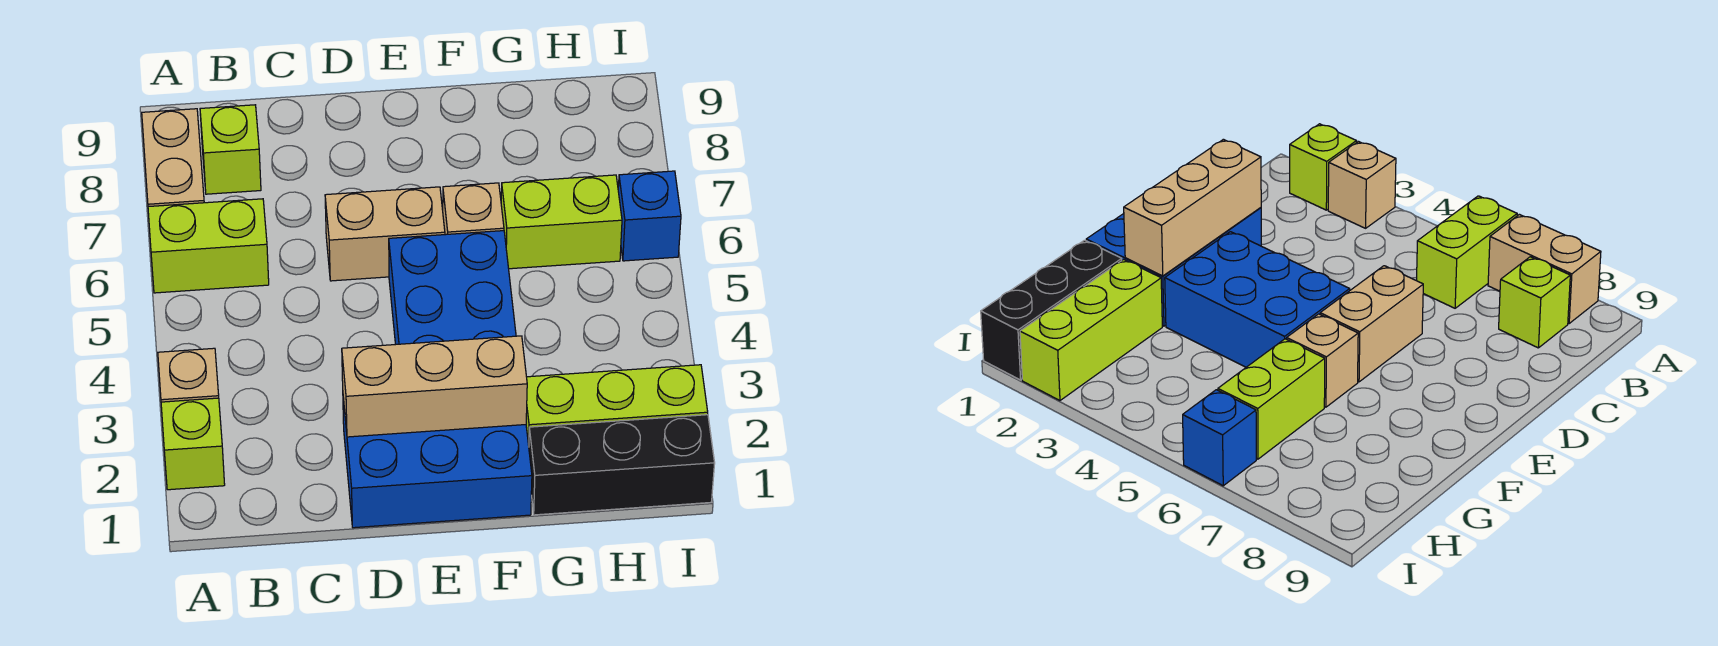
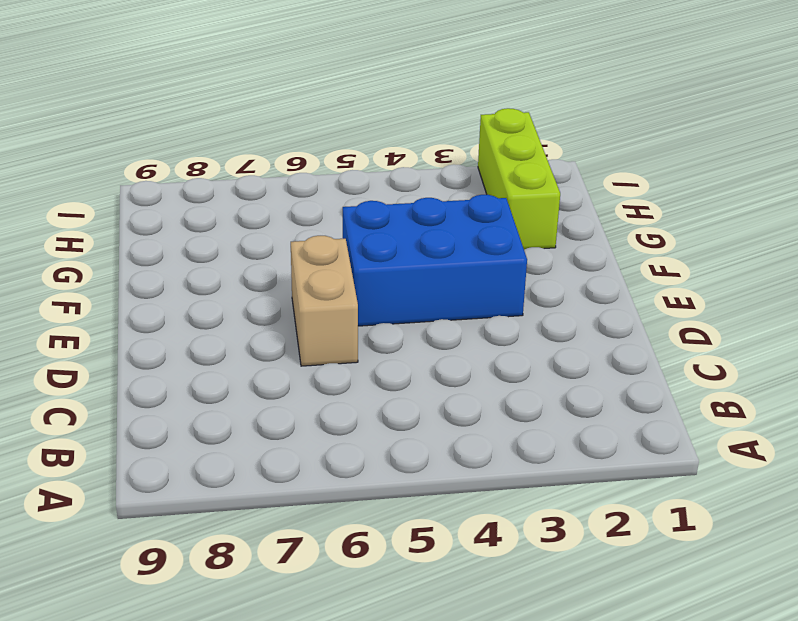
none -> lime brick A2 level 1
none -> tan brick A3 level 1
none -> lime brick A6:B6 level 1

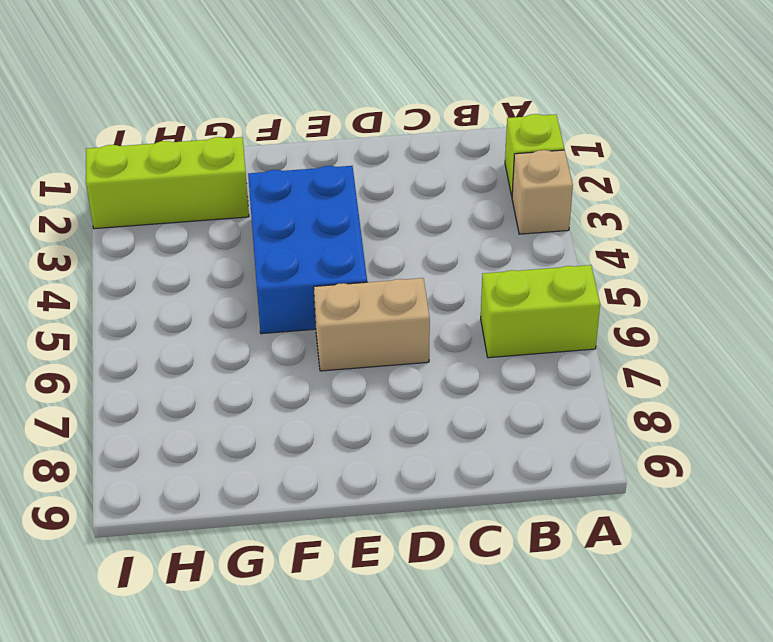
none -> tan brick A7:A8 level 1
none -> lime brick B8 level 1
none -> blue brick D1:F2 level 1

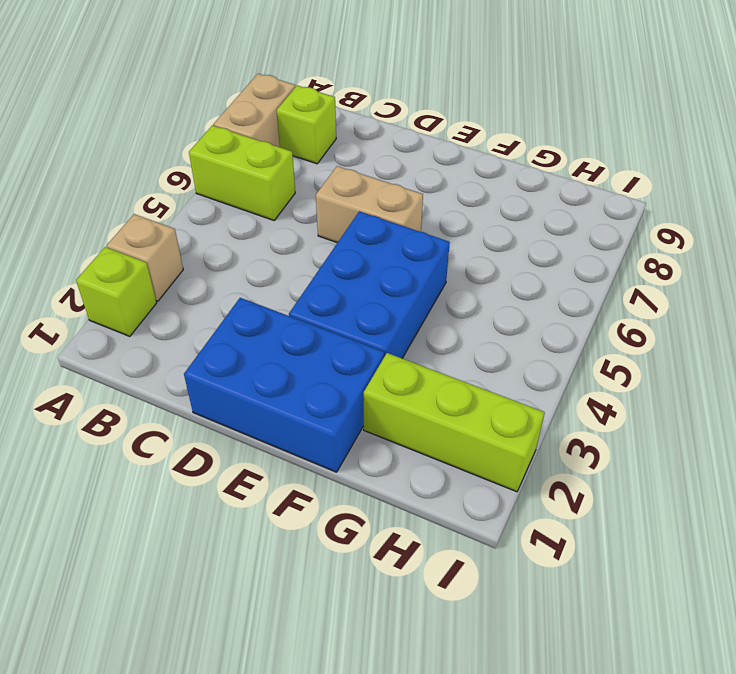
none -> tan brick F6 level 1
none -> black brick G1:I1 level 1
none -> lime brick G6:H6 level 1

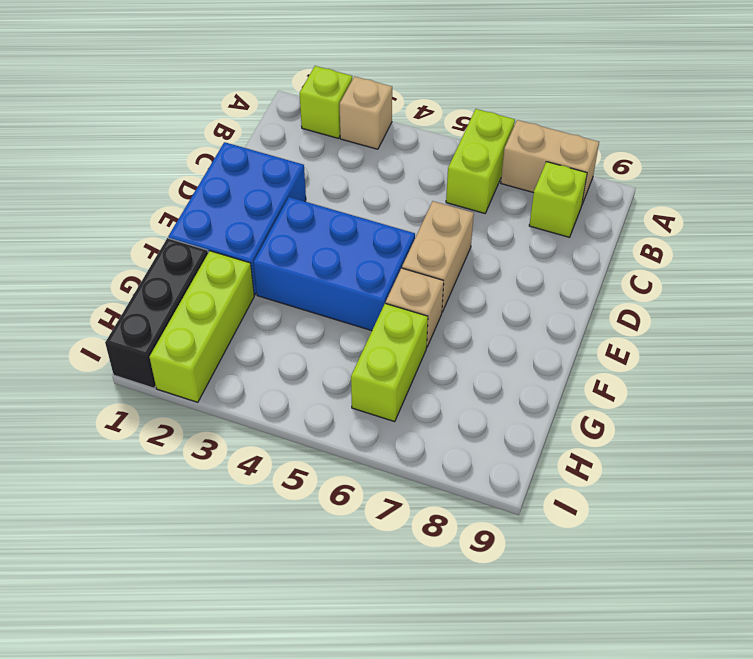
none -> blue brick I6 level 1
none -> tan brick D2:F2 level 2

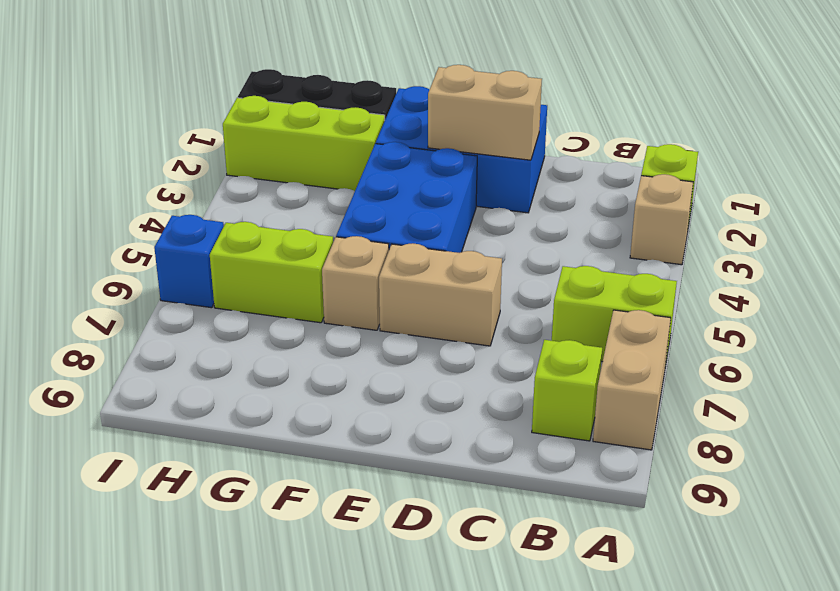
tan brick D2:E2 level 2 -> tan brick D2:F2 level 2

